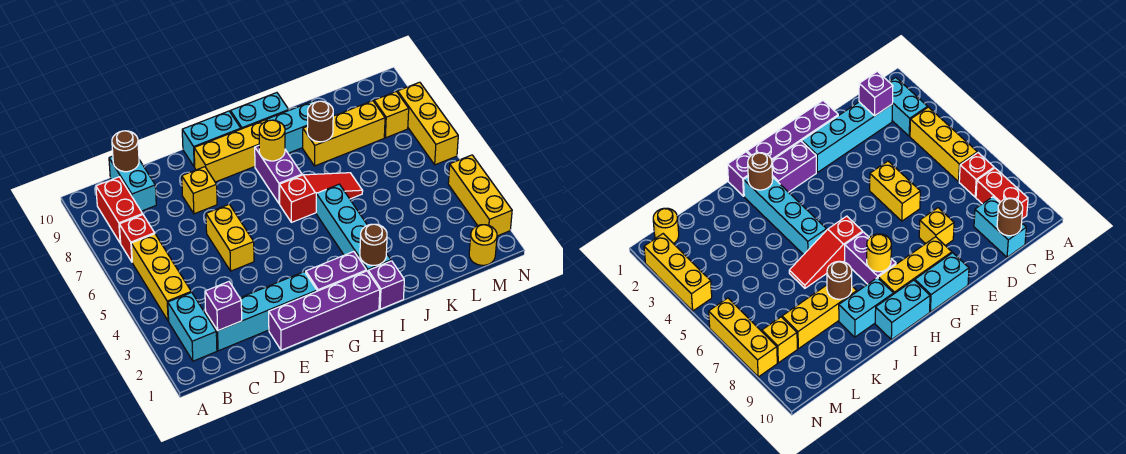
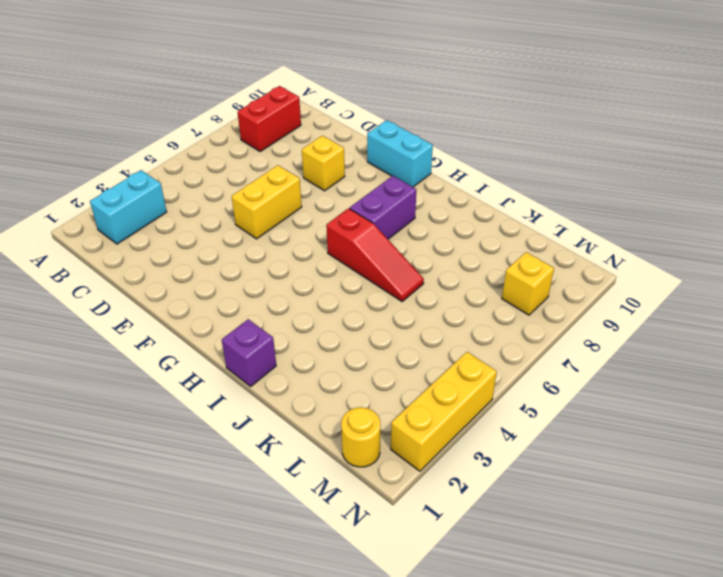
none -> yellow brick B4:B6 level 1
none -> red brick B7 level 1
none -> cyan brick C2:F2 level 1

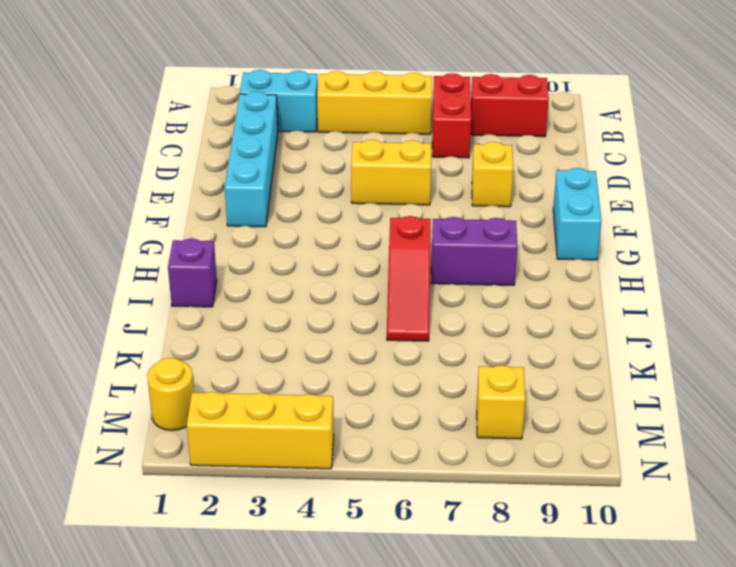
red brick B7:C7 level 1 -> red brick B7 level 1
none -> cyan brick C9:C10 level 1
none -> purple brick E1:H1 level 1
none -> yellow brick F9:H9 level 1

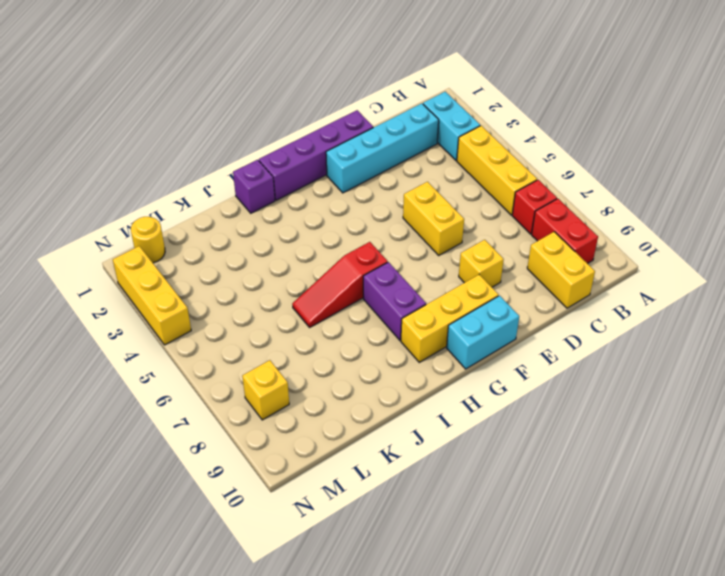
yellow brick C9:C10 level 1 -> cyan brick C9:C10 level 1
none -> purple brick G2:H2 level 1
none -> cyan brick H10:I10 level 1
none -> cyan brick I2:I5 level 1

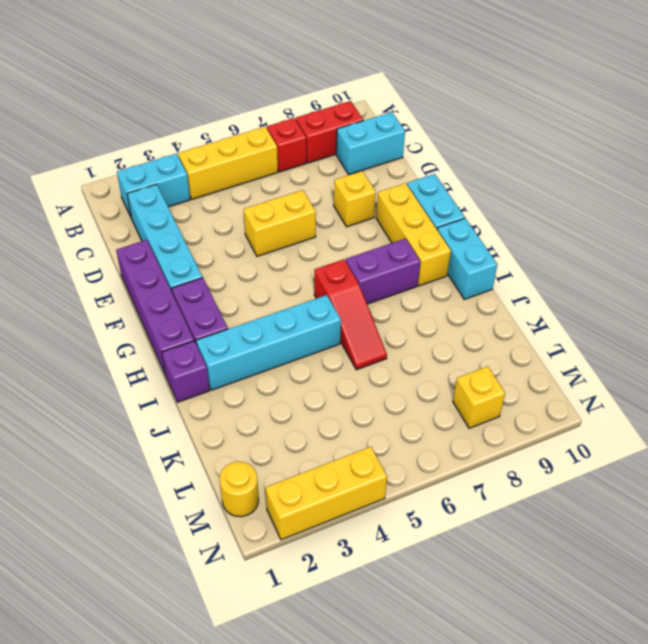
none -> cyan brick I9:J9 level 1
none -> yellow brick J8:L8 level 1
none -> yellow brick N6:N8 level 1

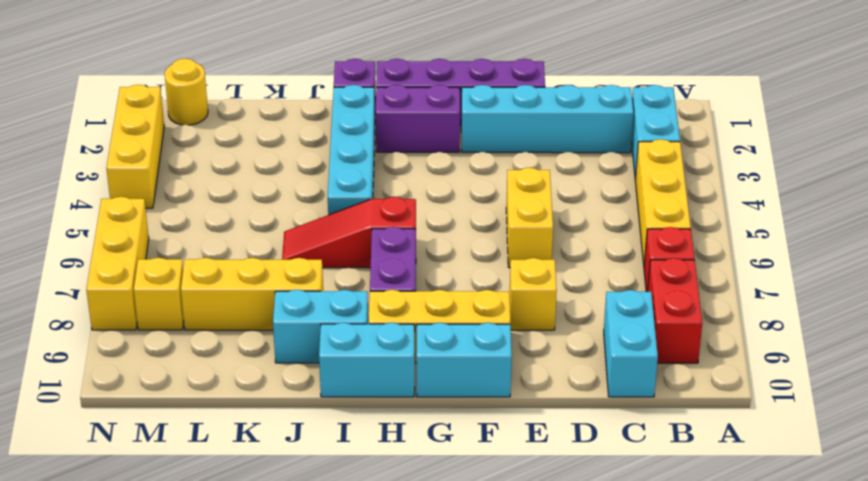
none -> purple brick C2 level 2
none -> brown round brick C10 level 2
none -> yellow round brick H8 level 2

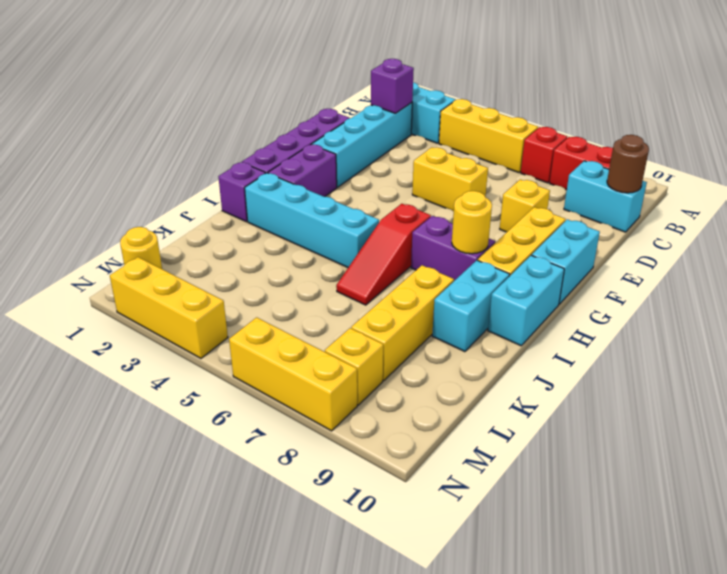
none -> brown round brick I2 level 2
none -> brown round brick J8 level 2

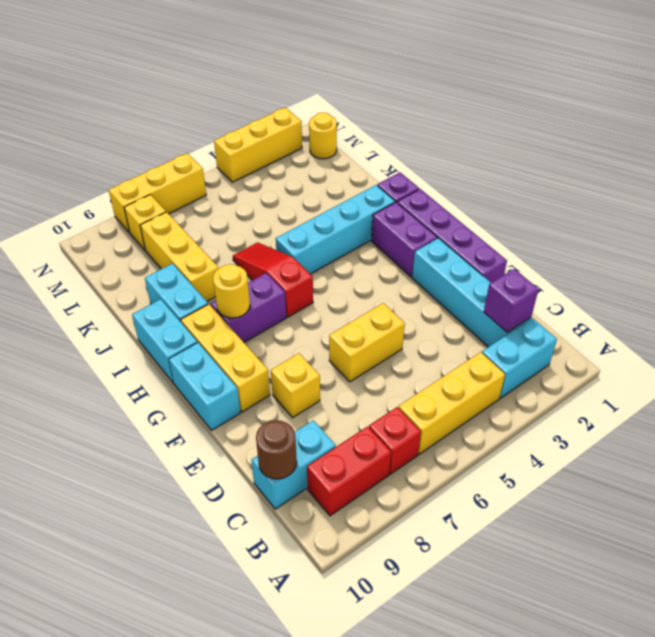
none -> brown round brick I2 level 2
none -> brown round brick J8 level 2

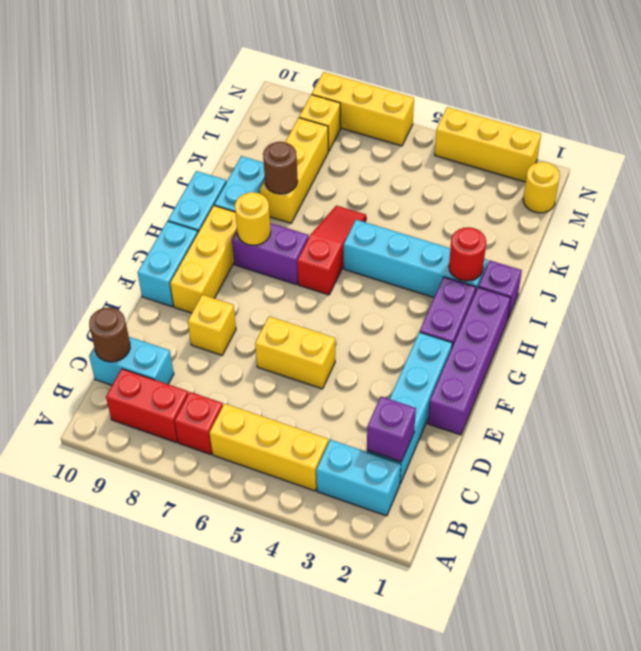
red round brick I2 level 2 -> brown round brick I2 level 2

